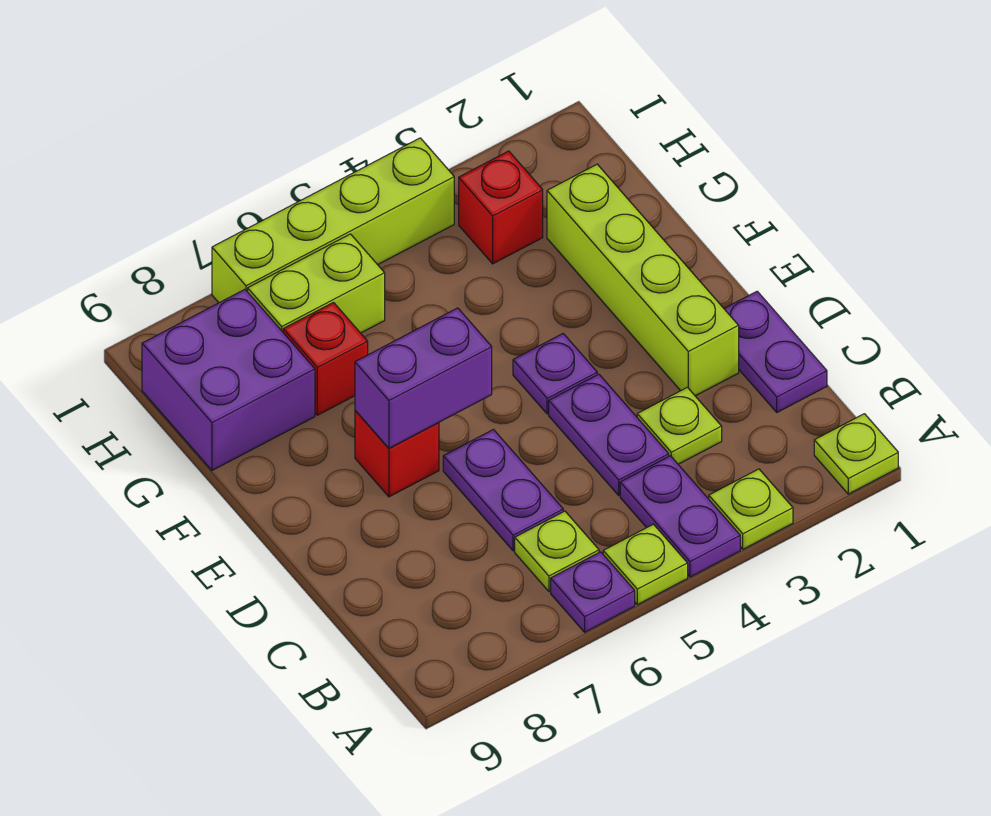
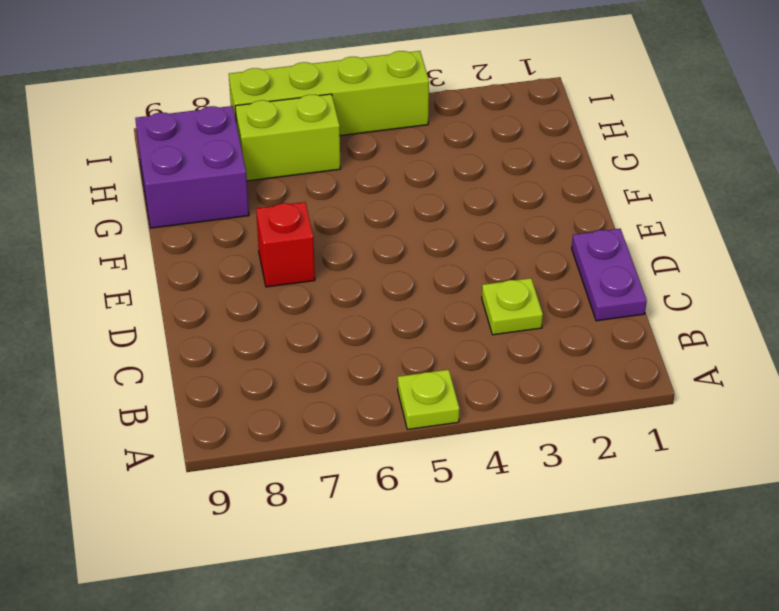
none -> lime plate A1 level 1
none -> lime plate A3 level 1
none -> purple plate A4:B4 level 1

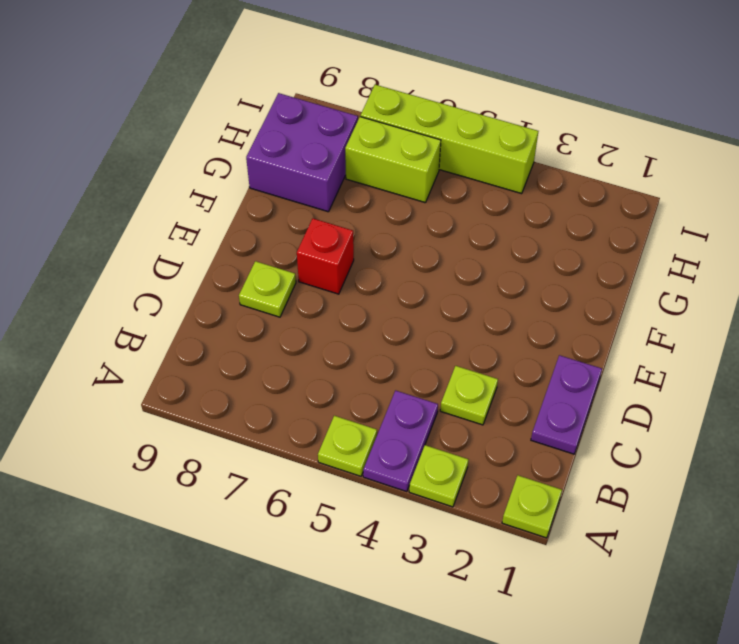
lime plate D8 level 1 -> lime plate B6 level 1
none -> purple plate A6 level 1
none -> purple plate C4:D4 level 1
none -> purple plate C6:D6 level 1

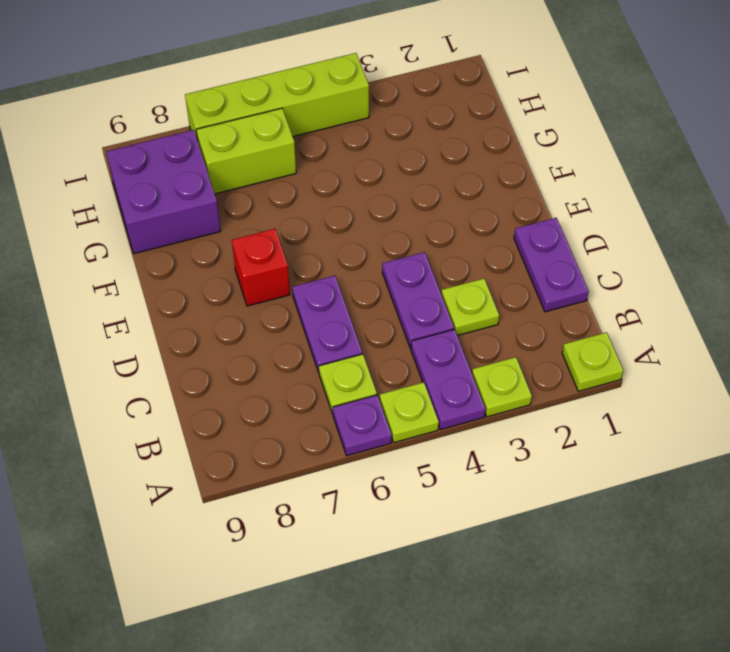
none -> lime brick D2:G2 level 1
none -> purple plate E4 level 1
none -> red brick G7 level 1

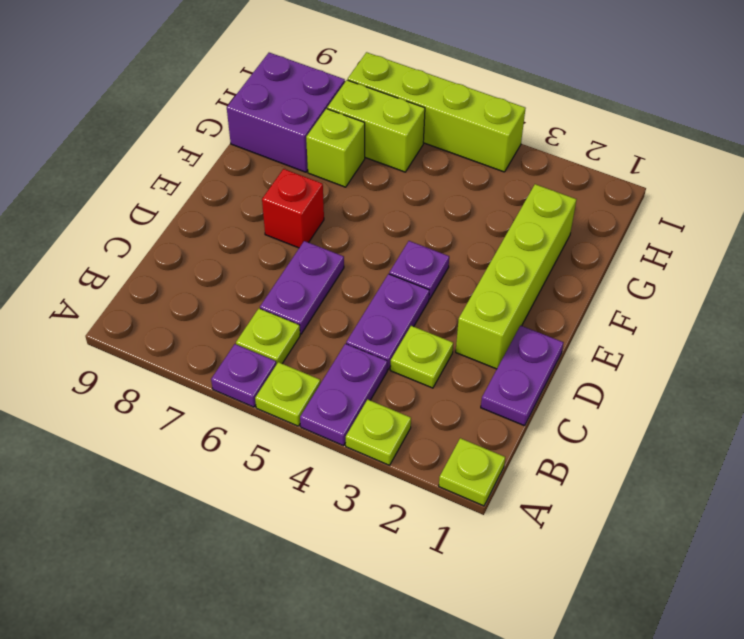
lime brick G7 level 1 -> red brick G7 level 1
none -> red brick H3 level 1
none -> purple brick E6:E7 level 2

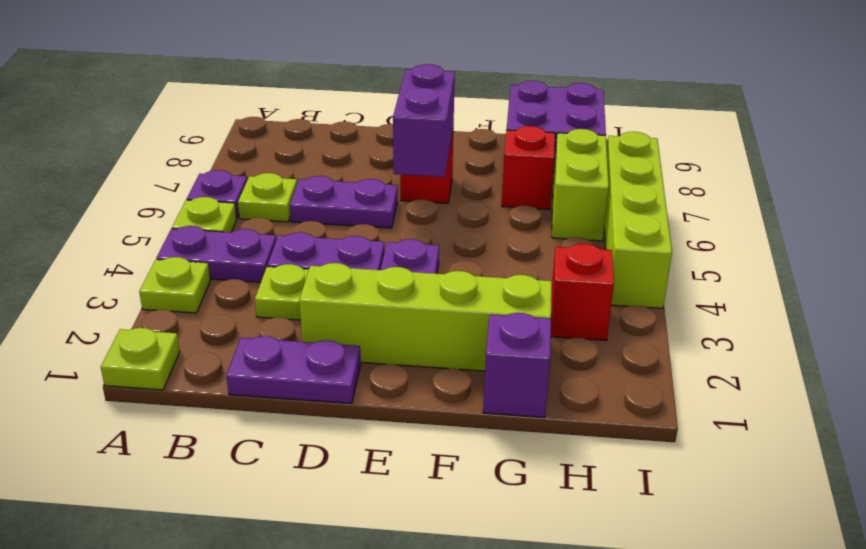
purple brick G1 level 1 -> none

